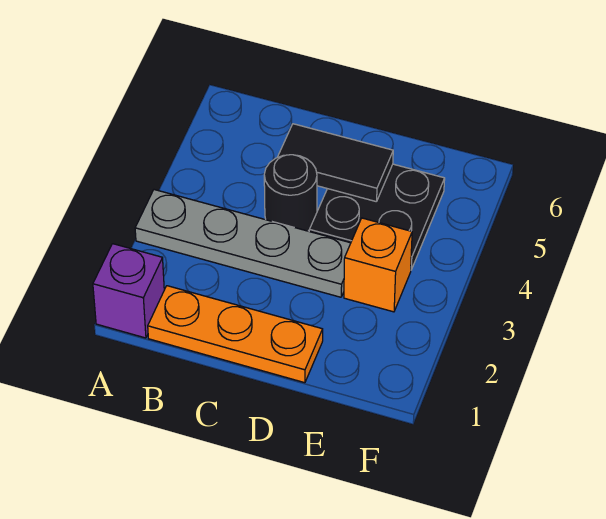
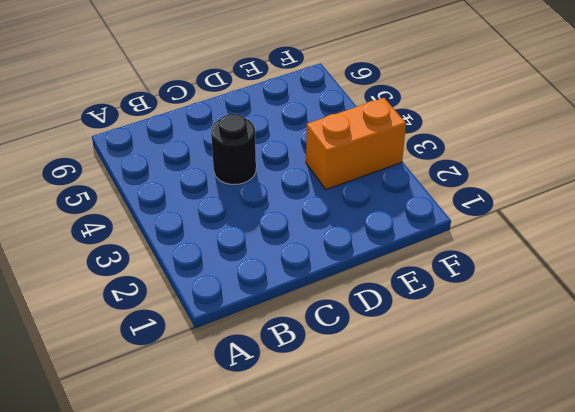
orange brick E3:F3 level 1 -> orange brick E3 level 1
none -> purple brick A1 level 1
none -> grey plate A3:D3 level 1

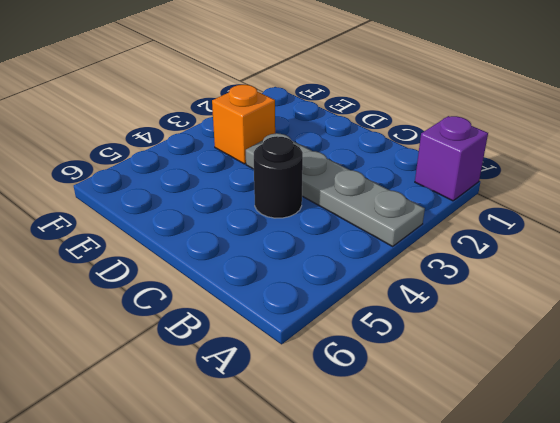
none -> orange plate B1:D1 level 1
none -> black plate D4:E5 level 1

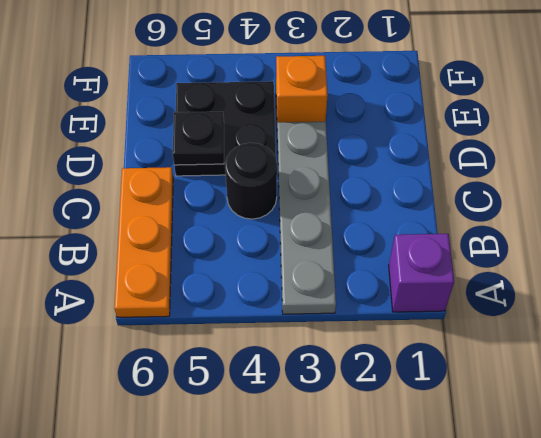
orange plate A6:C6 level 1 -> orange plate B1:D1 level 1
black plate D5 level 2 -> black tile C5:D5 level 2

